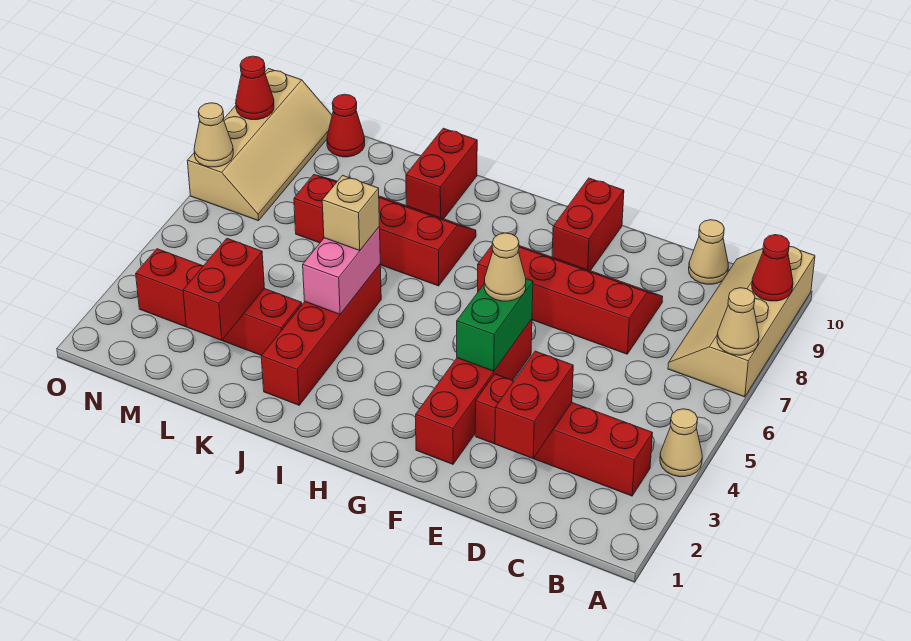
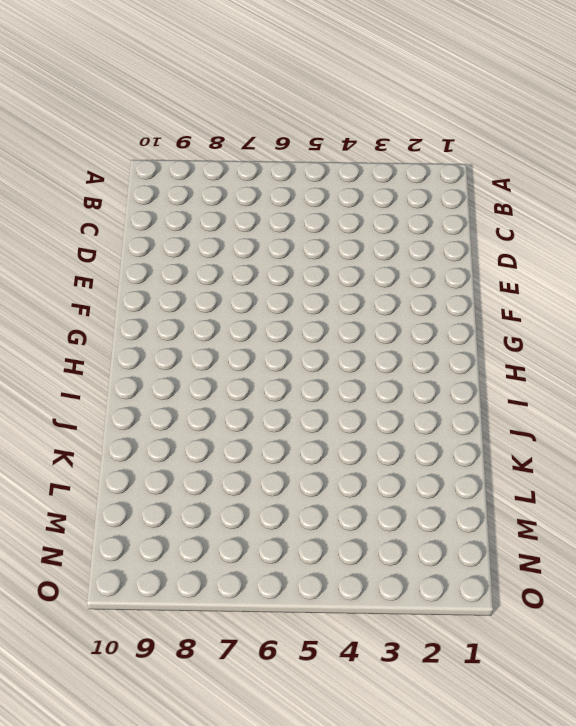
none -> tan cone A4 level 1
none -> tan slope A7:B10 level 1 top A
none -> red brick B3:E3 level 1

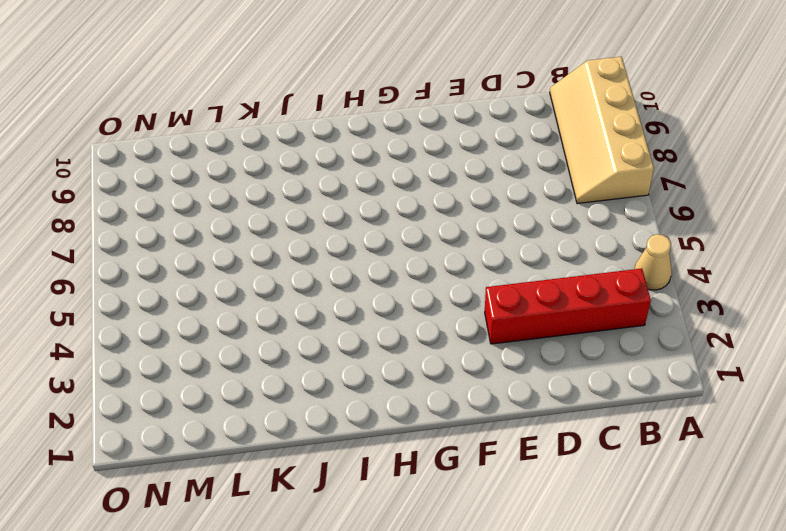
none -> tan cone C10 level 1
none -> red slope D7:G8 level 1 top 7
none -> red brick F2:F5 level 1

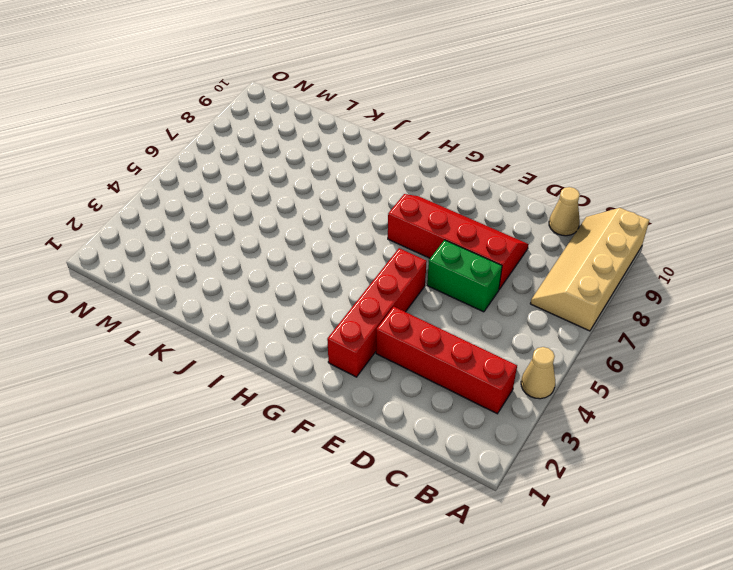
green brick D6:E6 level 1 -> green brick F4:F5 level 2
none -> red brick F9:F10 level 1
none -> red slope I7:L8 level 1 top 7
none -> red brick J2:J5 level 1

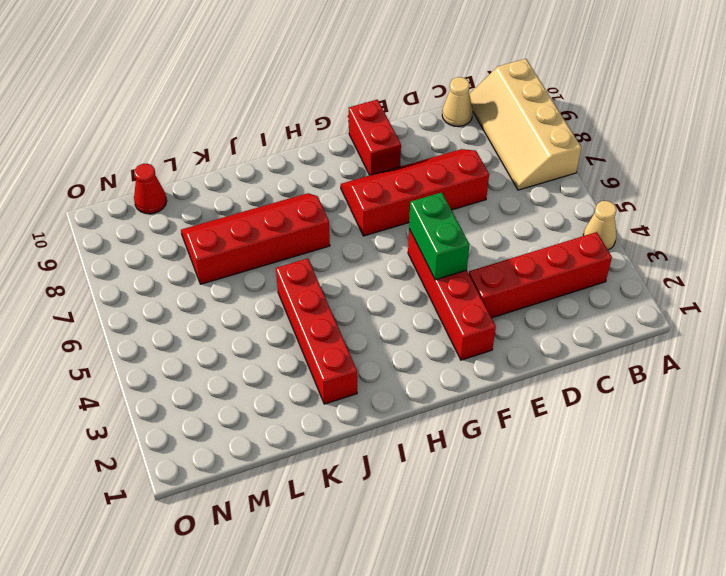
none -> red brick J9:J10 level 1
none -> red brick K3:N3 level 1
none -> tan slope N7:O10 level 1 top O

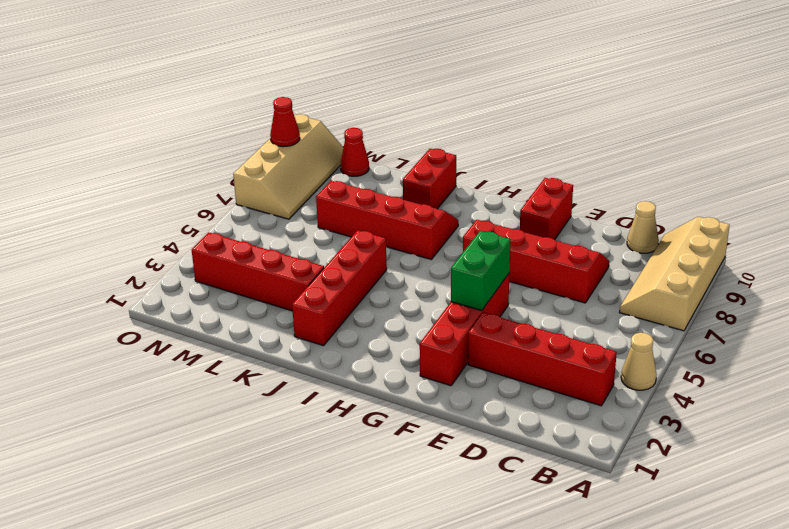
none -> tan cone A7 level 2
none -> red cone A9 level 2
none -> red brick D2:D3 level 2

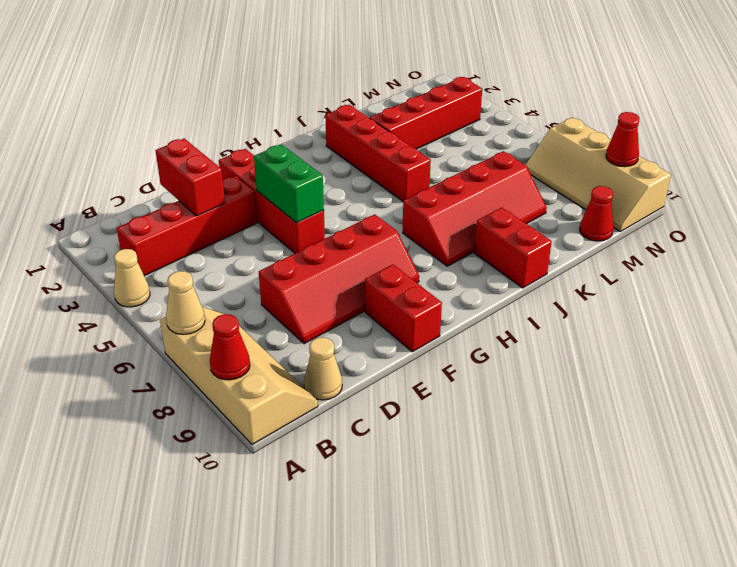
none -> pink brick J4:J5 level 2
none -> red brick L2:L3 level 2
none -> tan cone O7 level 2

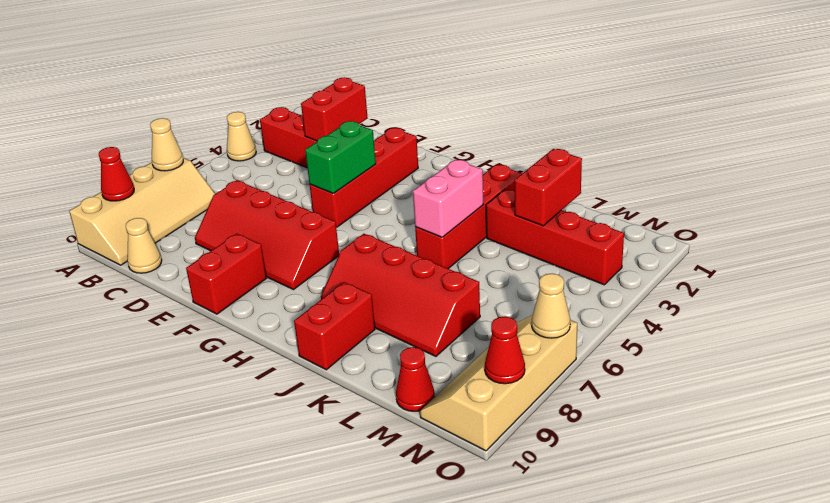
none -> tan cone F5 level 3
none -> tan brick J5 level 3

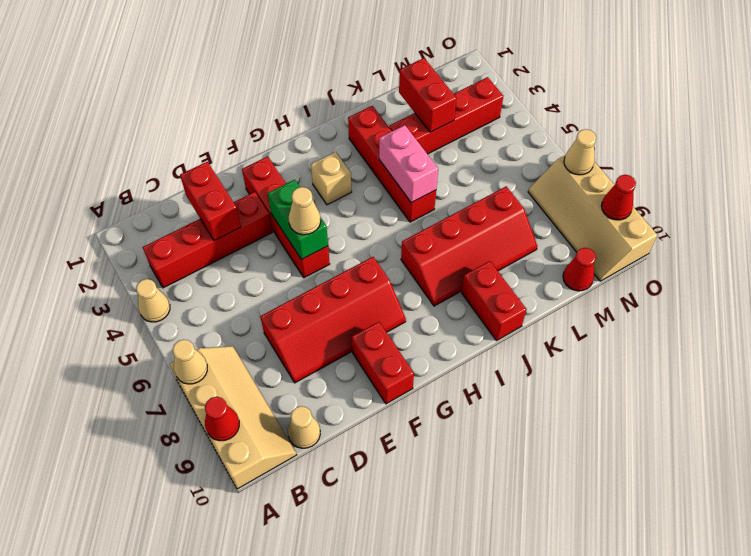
tan brick H3 level 1 -> tan brick J5 level 3

